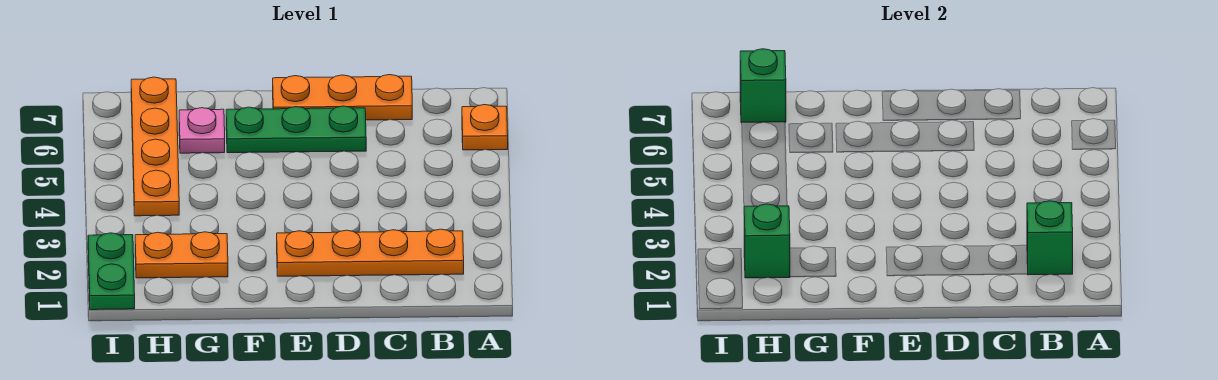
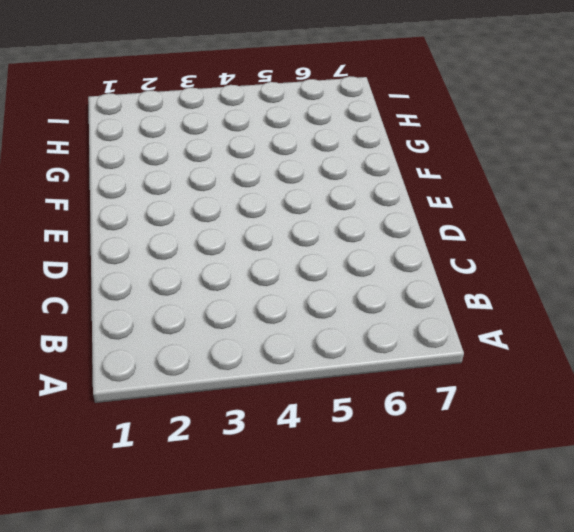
none -> orange plate A6 level 1
none -> orange plate B2:E2 level 1

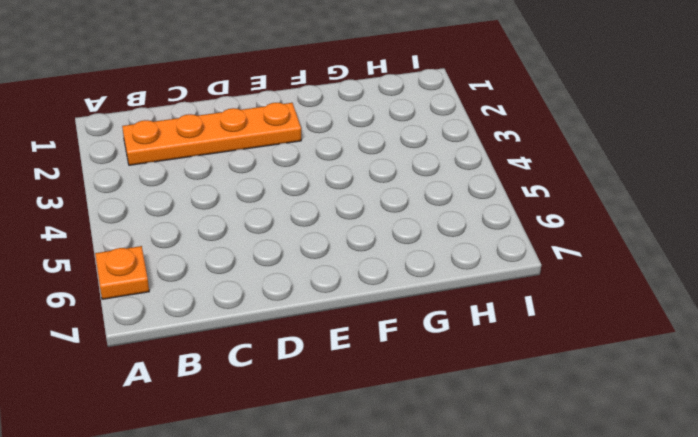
none -> orange plate C7:E7 level 1
none -> green plate D6:F6 level 1

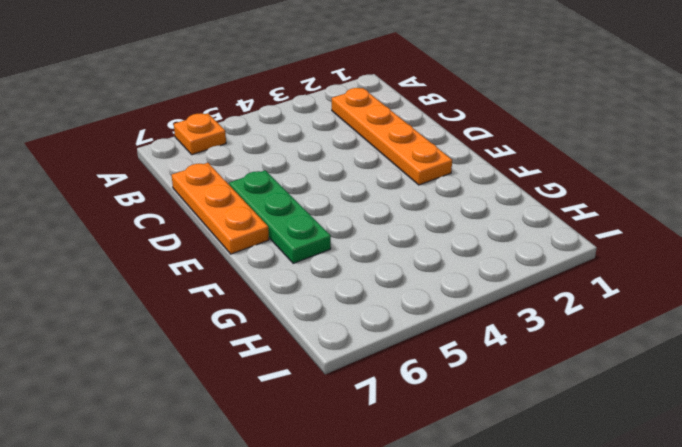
none -> orange plate G2:H2 level 1
none -> pink plate G6 level 1

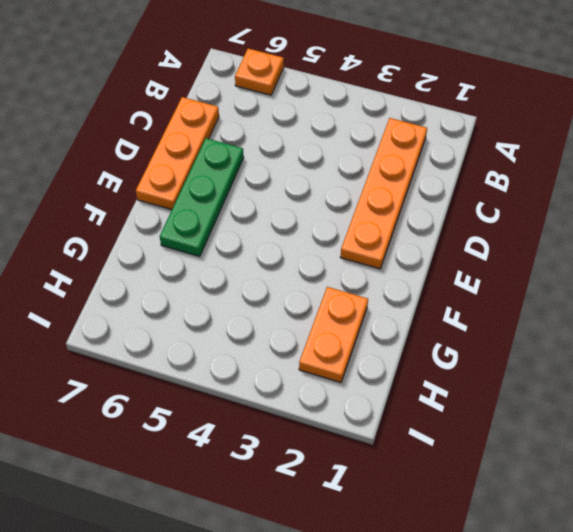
none -> pink plate G6 level 1
none -> orange plate H4:H7 level 1

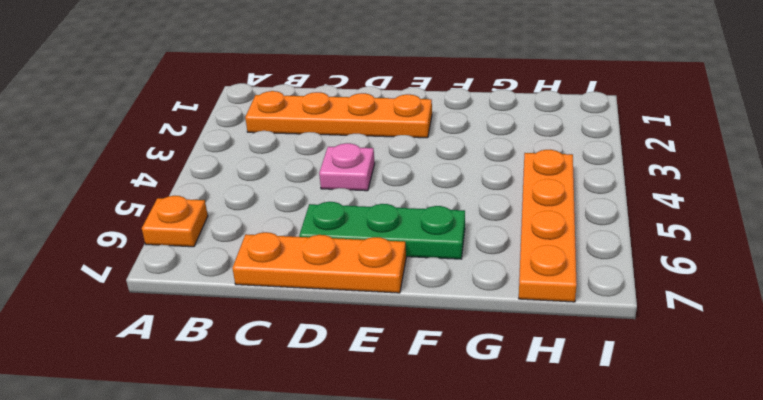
pink plate D4 level 1 -> pink plate G6 level 1
none -> orange plate G2:H2 level 1
none -> green plate I1:I2 level 1

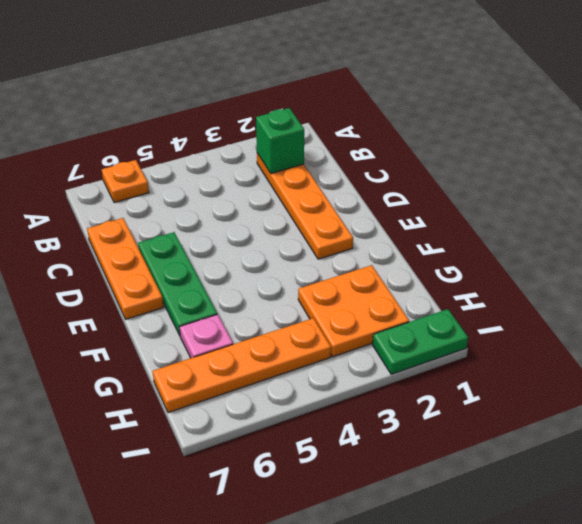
orange plate G2:H3 level 1 -> orange plate G2:H2 level 1
none -> green brick H2 level 2
none -> green brick H7 level 2

